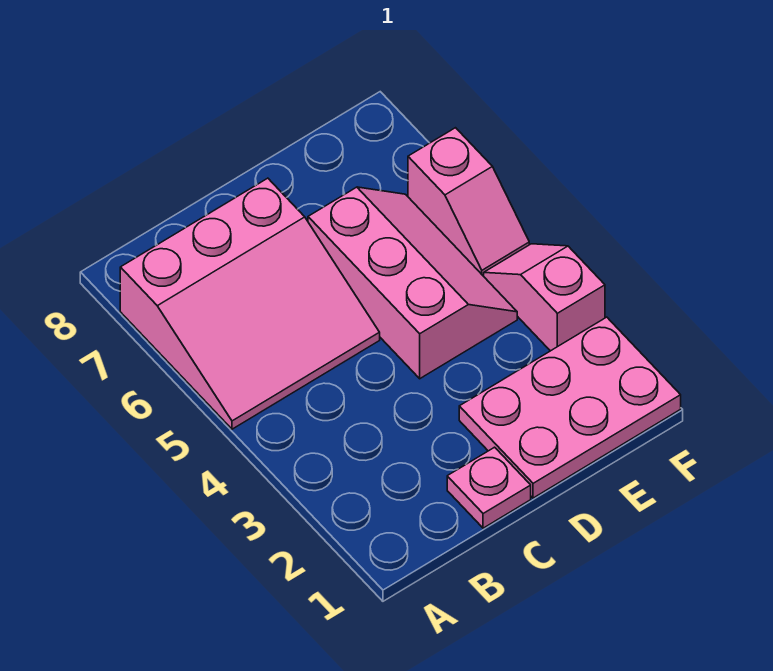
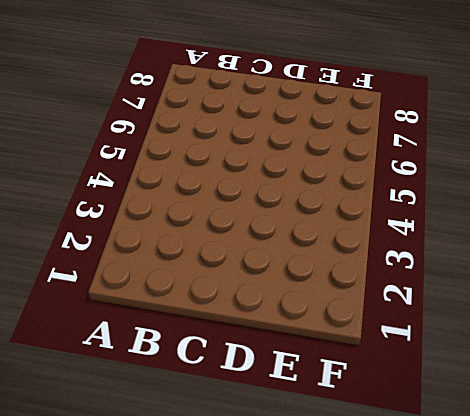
none -> pink slope A5:C7 level 1 top 7
none -> pink plate C1 level 1

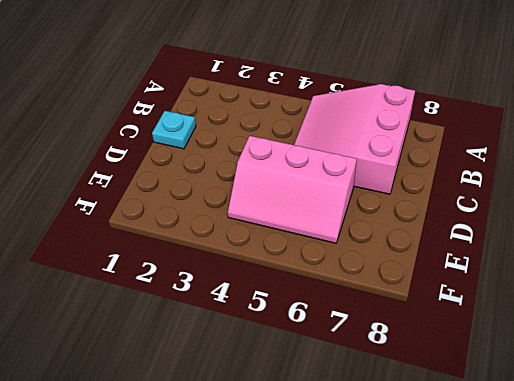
cyan plate C1 level 1 -> pink plate C1 level 1
none -> pink plate D1:F2 level 1
none -> pink slope F3:F4 level 1 top 3

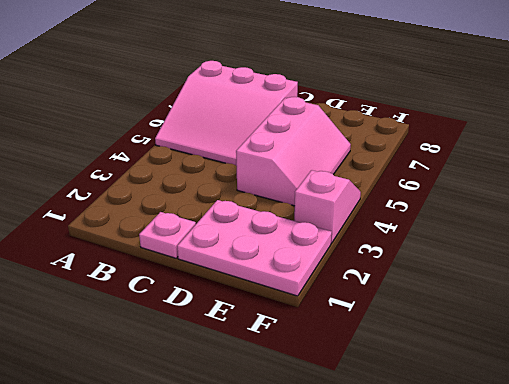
none -> pink slope F5:F6 level 1 top 6

